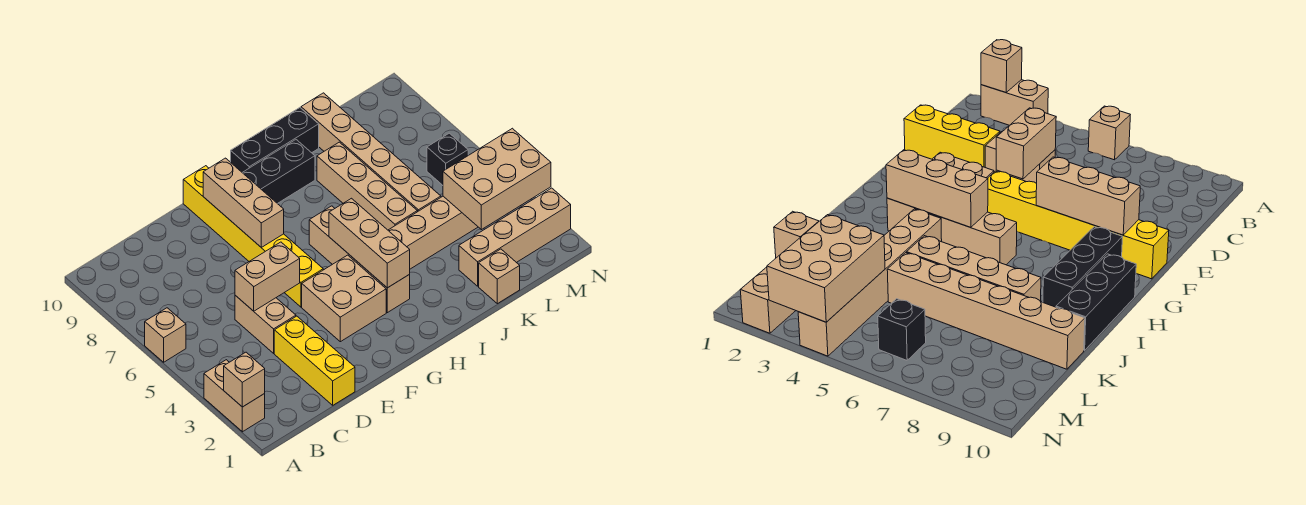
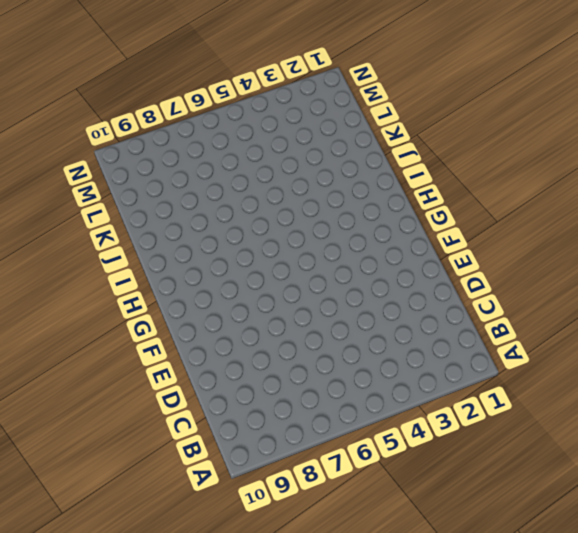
none -> tan brick A2:A3 level 1
none -> tan brick A6 level 1
none -> yellow brick D1:D3 level 1

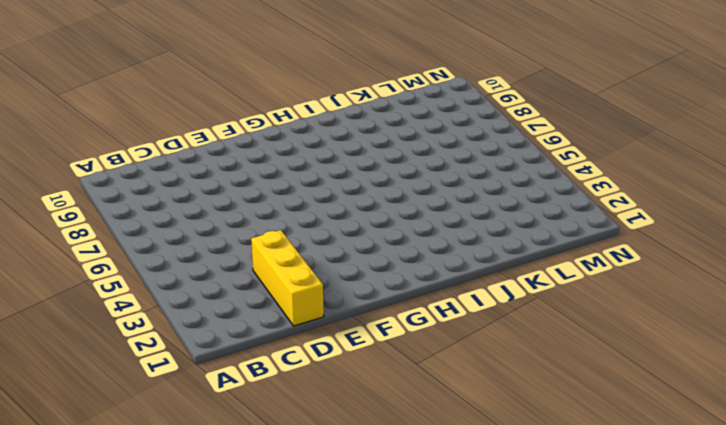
none -> tan brick A2:A3 level 1
none -> tan brick A6 level 1
none -> tan brick D4:D5 level 1

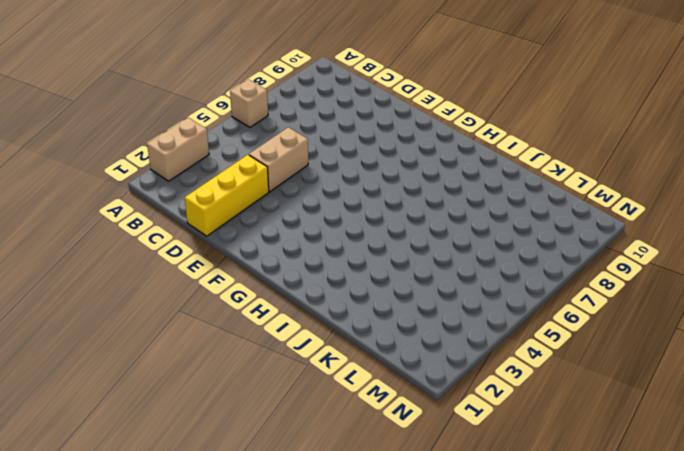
none -> tan brick F3:G4 level 1
none -> yellow brick F5:F10 level 1
none -> black brick G9:I9 level 1

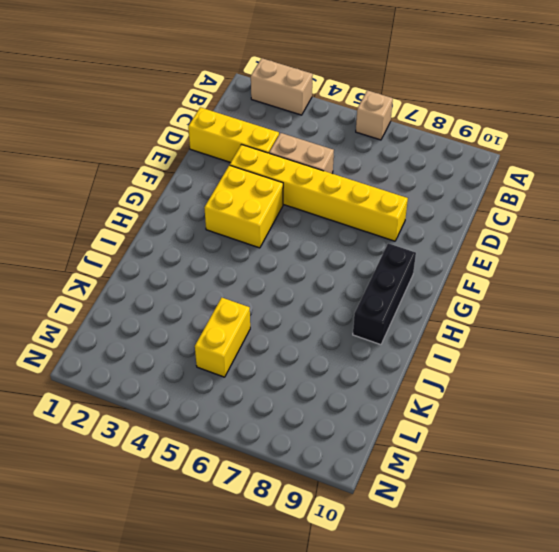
yellow brick E3:E8 level 1 -> yellow brick F5:F10 level 1
yellow brick F3:G4 level 1 -> tan brick F3:G4 level 1
yellow brick K5:L5 level 1 -> tan brick K5:K10 level 1
none -> tan brick H3:H6 level 1
none -> black brick H10:J10 level 1
none -> tan brick I4:N4 level 1

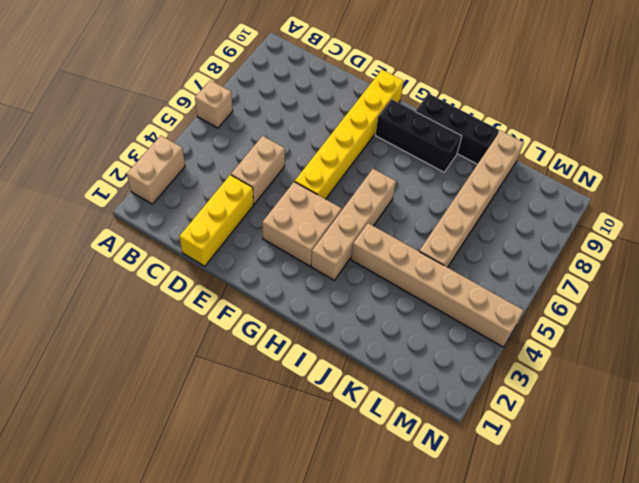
none -> tan brick J5:J8 level 1
none -> tan brick K1 level 1
none -> tan brick K2:N2 level 1

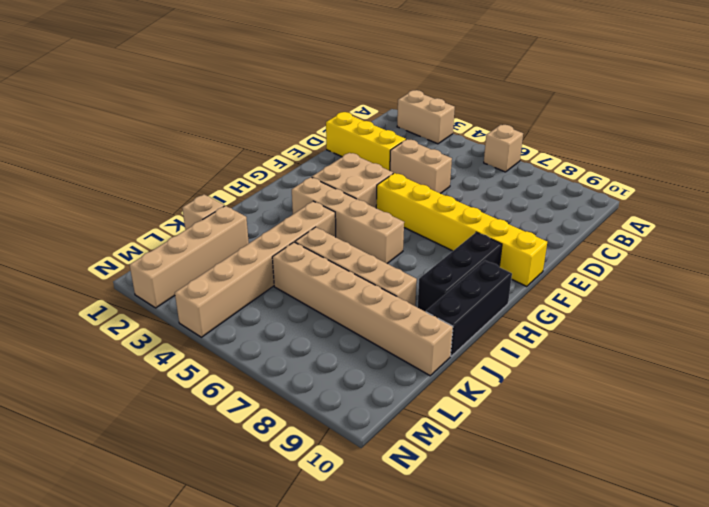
none -> black brick M6 level 1
none -> tan brick A2 level 2
none -> tan brick D5:E5 level 2

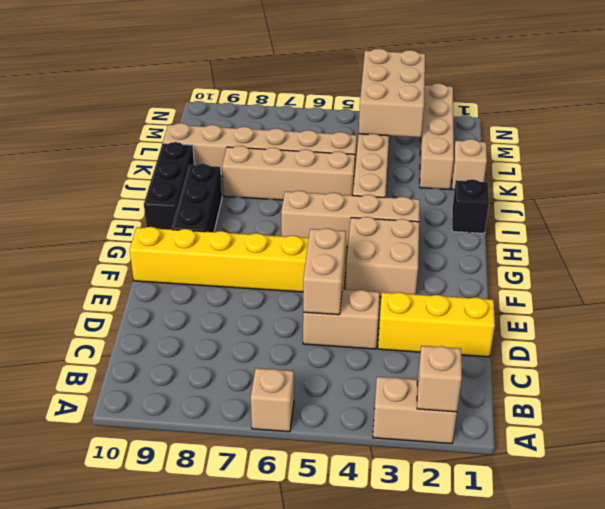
black brick I1 level 1 -> black brick M6 level 1
none -> tan brick F7:F9 level 2
none -> tan brick H3:H5 level 2

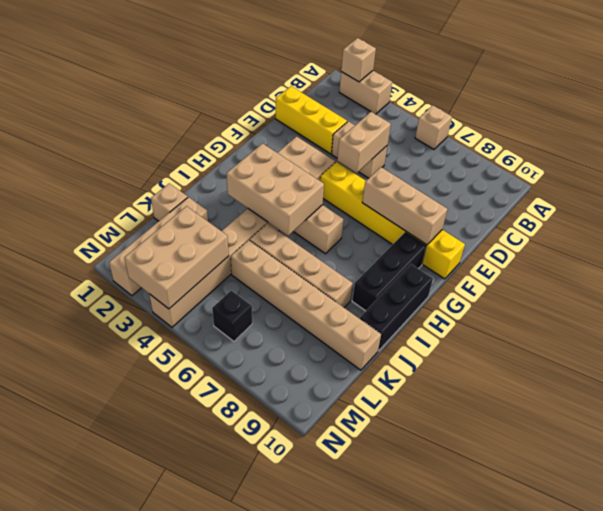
tan brick H3:I5 level 2 -> tan brick H3:H5 level 2

